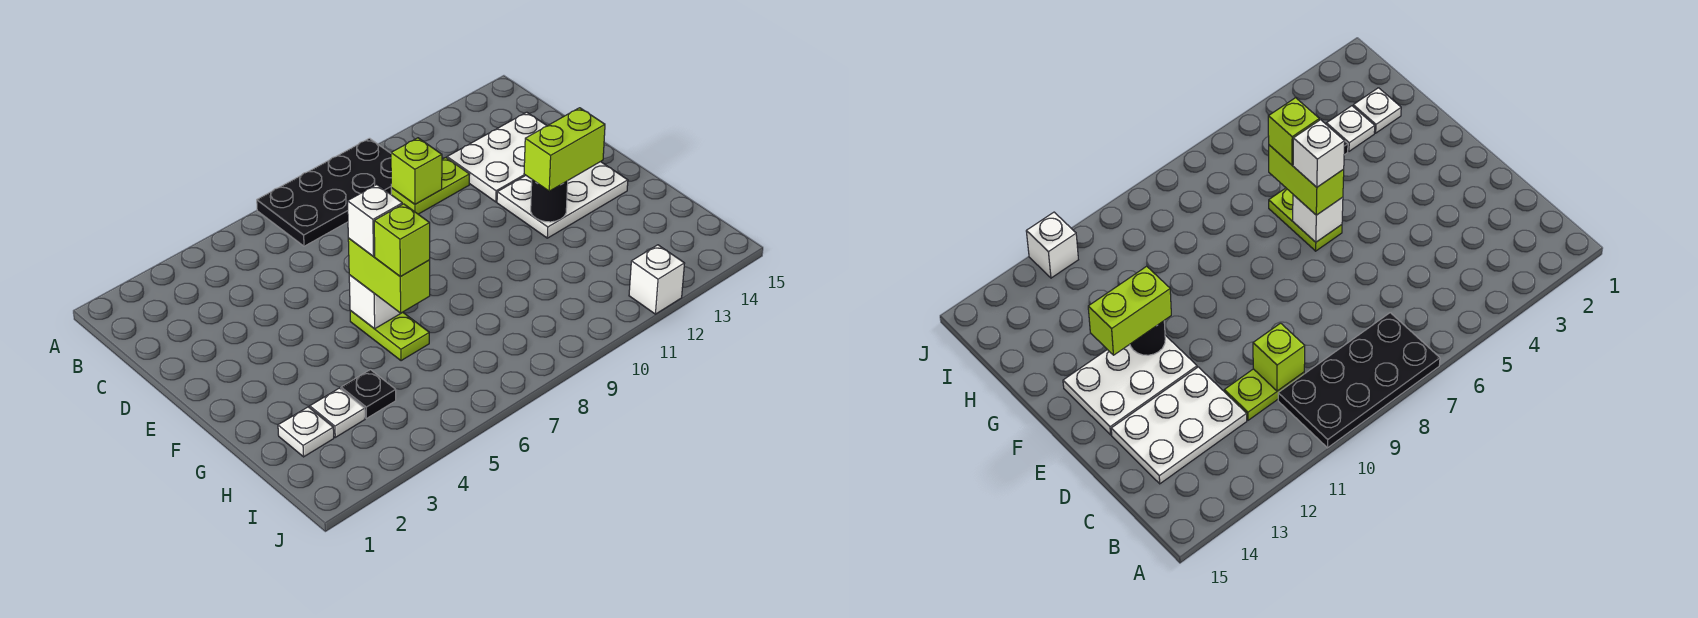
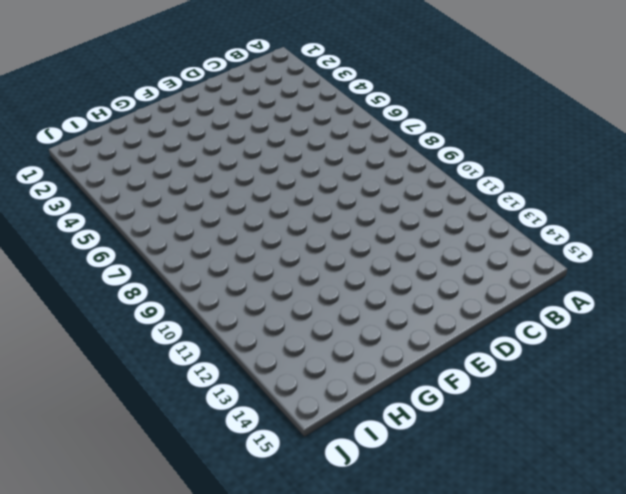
none -> black plate A7:B10 level 1
none -> lime plate C10:C11 level 1
none -> white plate C12:D14 level 1

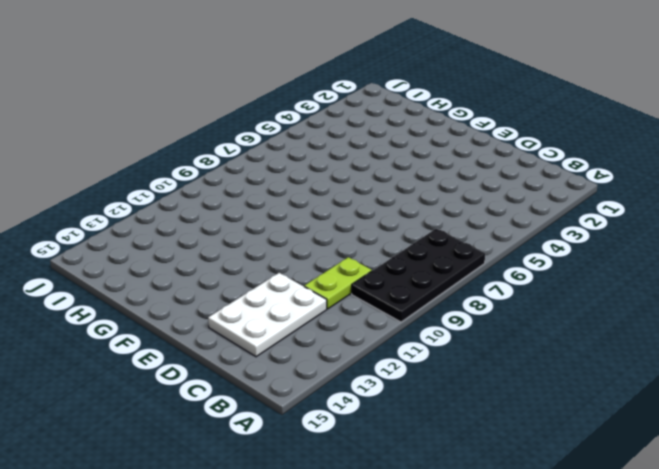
none -> white plate E12:F14 level 1
none -> lime plate F6:G6 level 1
none -> white plate H2 level 1

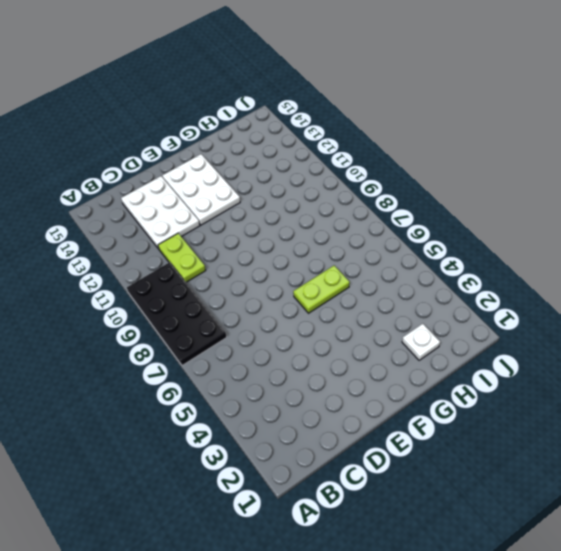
none -> white plate H3 level 1
none -> black plate H4 level 1
none -> white brick J12 level 1

